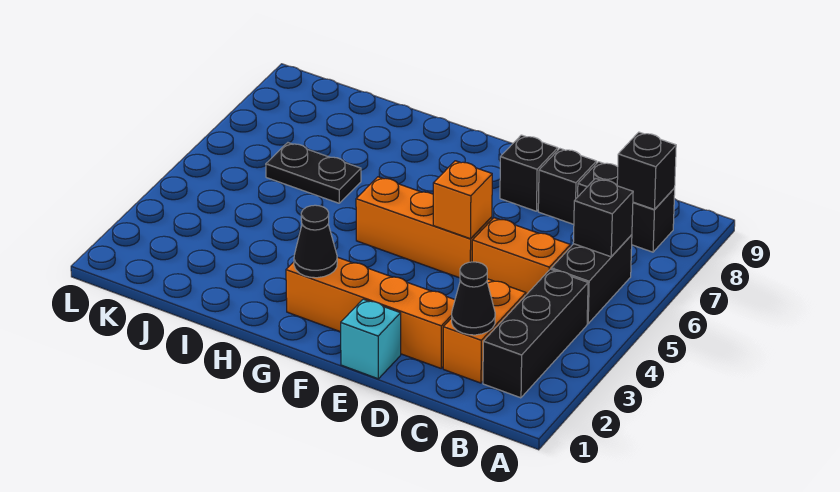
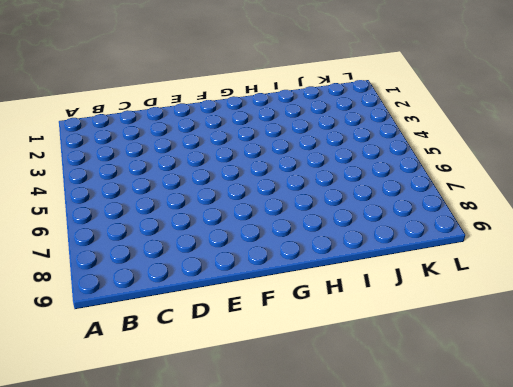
none -> black brick B2:B4 level 1
none -> black brick B5:B6 level 1
none -> black brick B8:C8 level 1

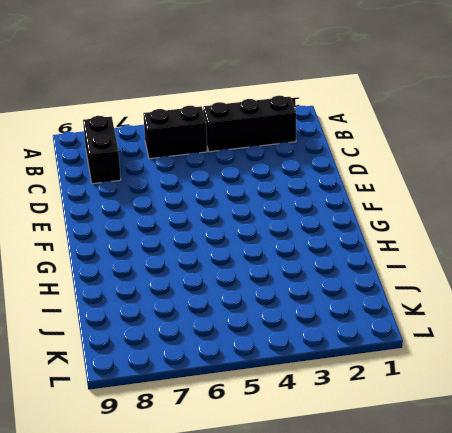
none -> orange brick C2:C3 level 1
none -> orange brick C5:D5 level 1
none -> orange brick D2:G2 level 1

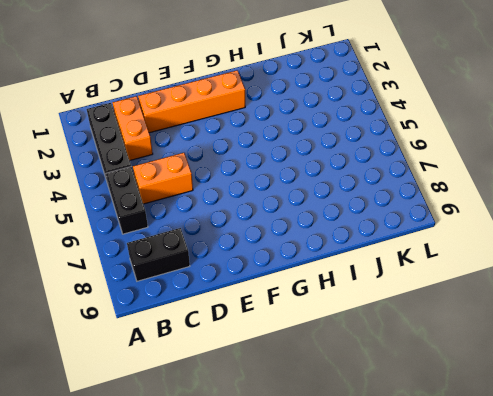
none -> black brick D8 level 1
none -> cyan brick E1 level 1
none -> orange brick E5:G5 level 1

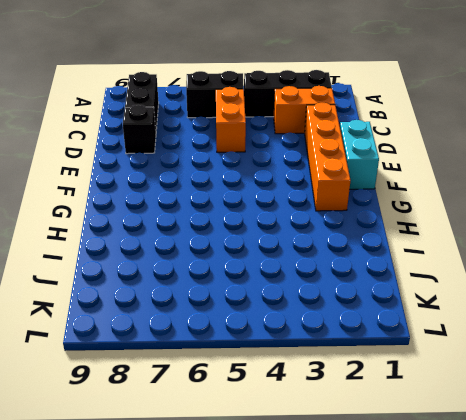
cyan brick E1:F1 level 1 -> cyan brick E1 level 1
none -> orange brick E5:G5 level 1
none -> black brick E8 level 1
none -> black plate I6:J6 level 1

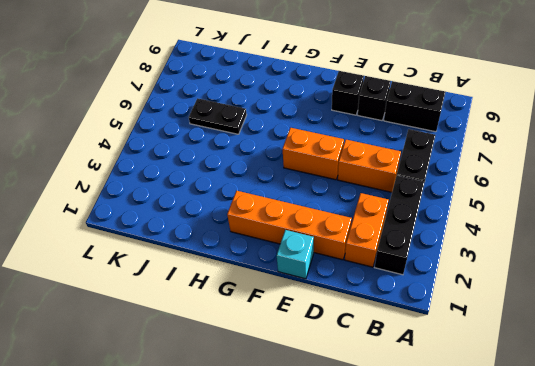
orange brick E5:F5 level 1 -> orange brick E5:G5 level 1
none -> black brick B6 level 2
none -> black brick B8 level 2
none -> black cone C2 level 2

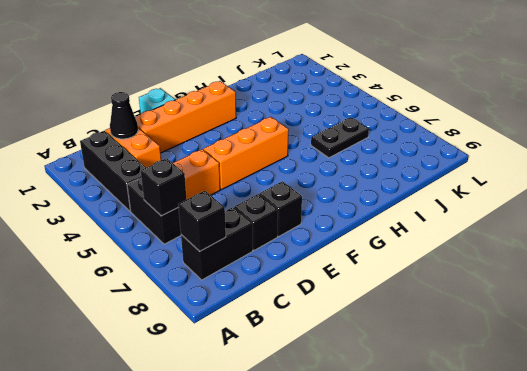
none -> orange brick E5 level 2
none -> black cone G2 level 2

